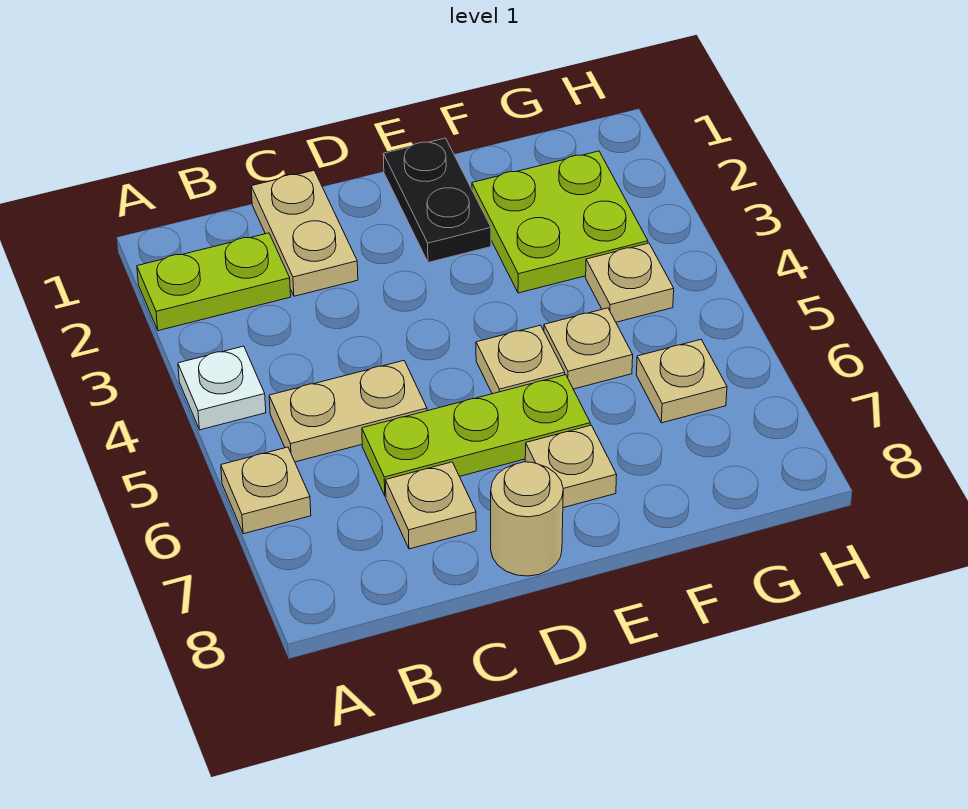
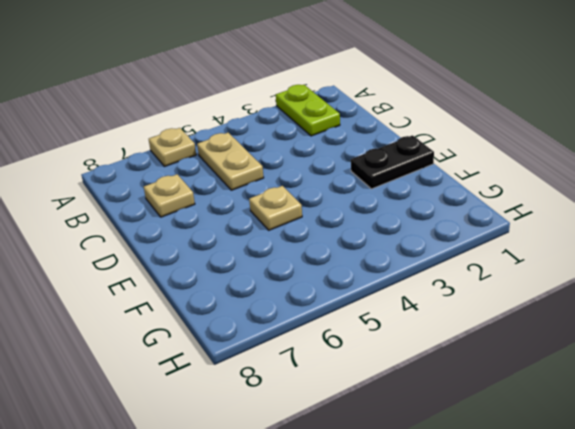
none -> white plate A4 level 1
none -> tan plate C1:C2 level 1
none -> lime plate C6:E6 level 1

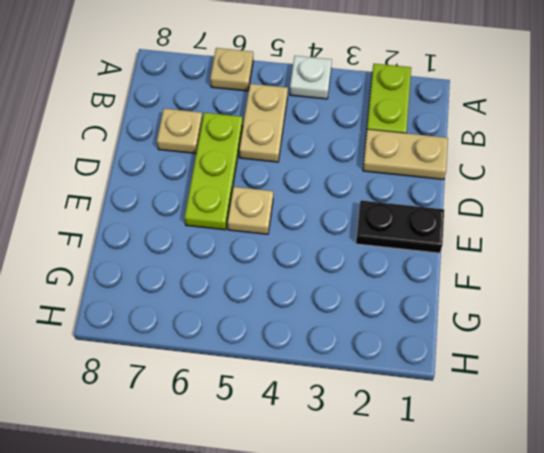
none -> tan round brick D8 level 1
none -> tan plate E7 level 1
none -> lime plate F2:G3 level 1

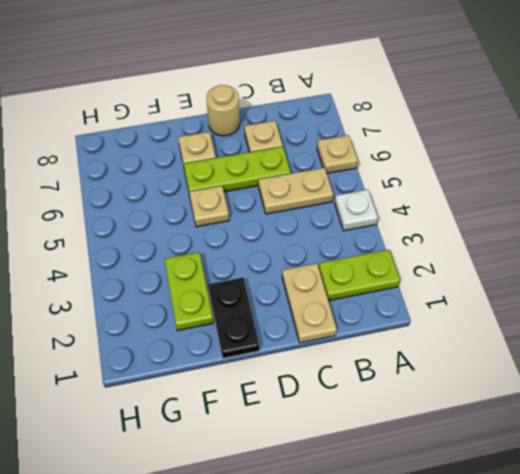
lime plate F2:F3 level 1 -> lime plate F2:G3 level 1
none -> tan plate F5 level 1
none -> tan plate G4 level 1
none -> tan plate G6 level 1

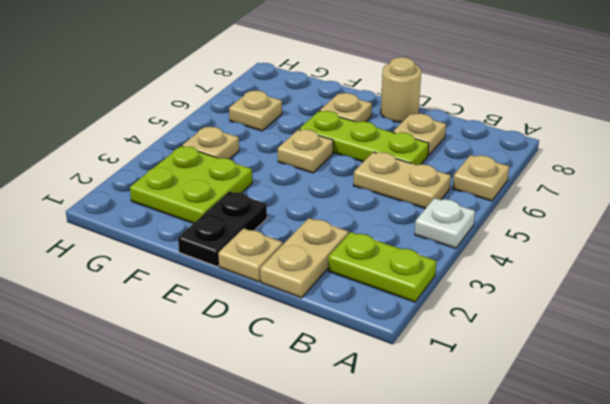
tan plate D1 level 1 -> tan plate F5 level 1

